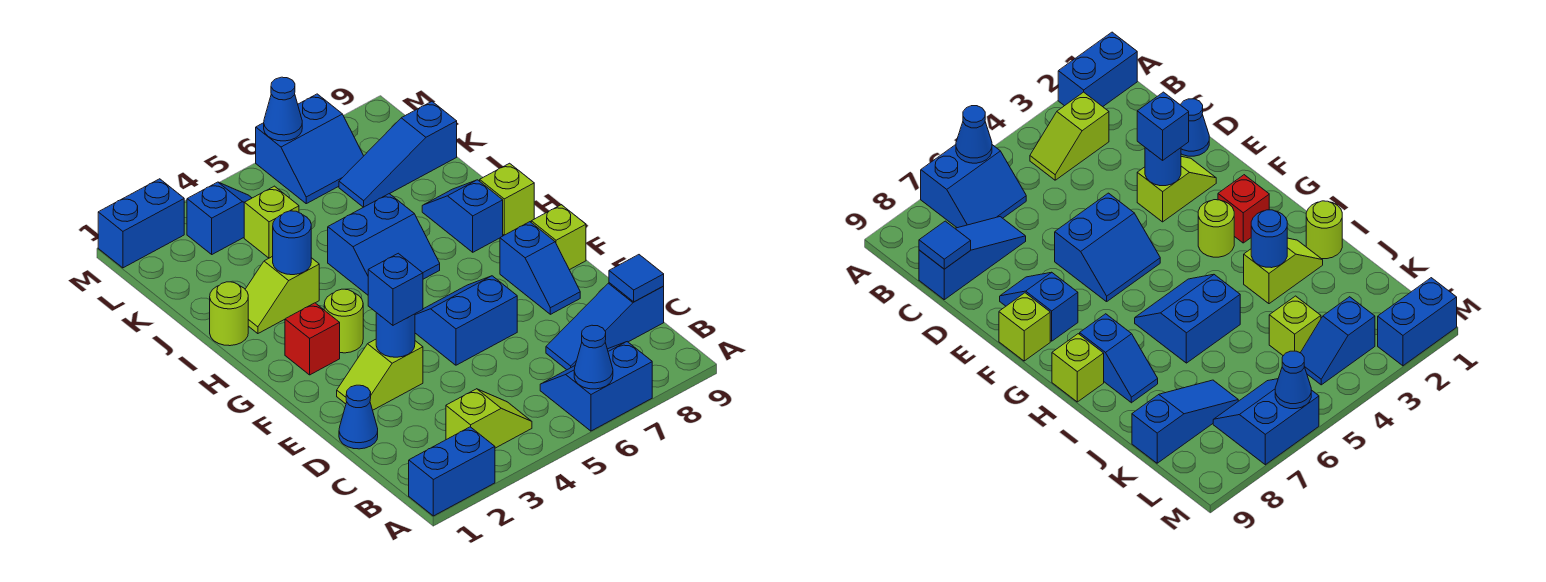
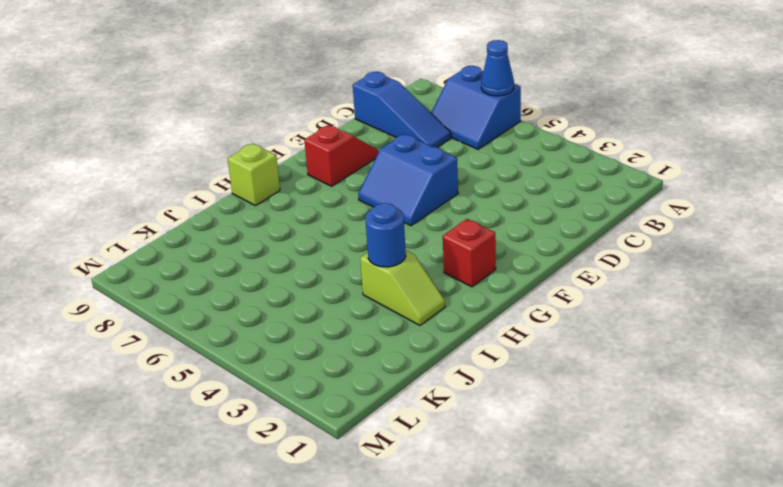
red slope E8:F8 level 1 top F -> blue slope E8:F8 level 1 top F
none -> blue brick A1:A2 level 1
none -> lime slope B3:B4 level 1 top 3
none -> blue cone D1 level 1

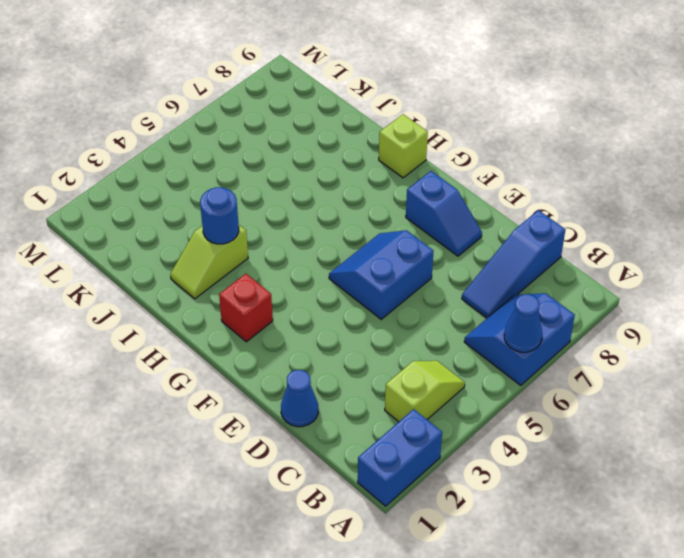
none -> lime slope E2:E3 level 1 top 3
none -> lime brick F9 level 1
none -> lime round brick G3 level 1

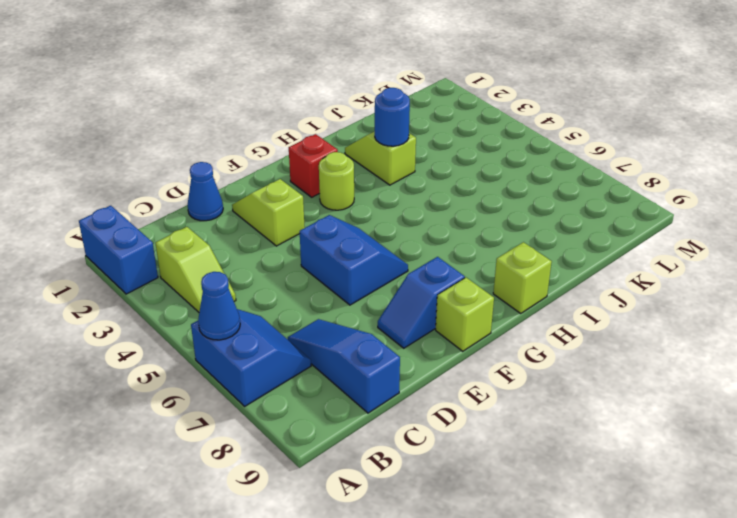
none -> blue slope H5:I6 level 1 top I
none -> blue slope H8:I8 level 1 top H
none -> lime round brick I1 level 1

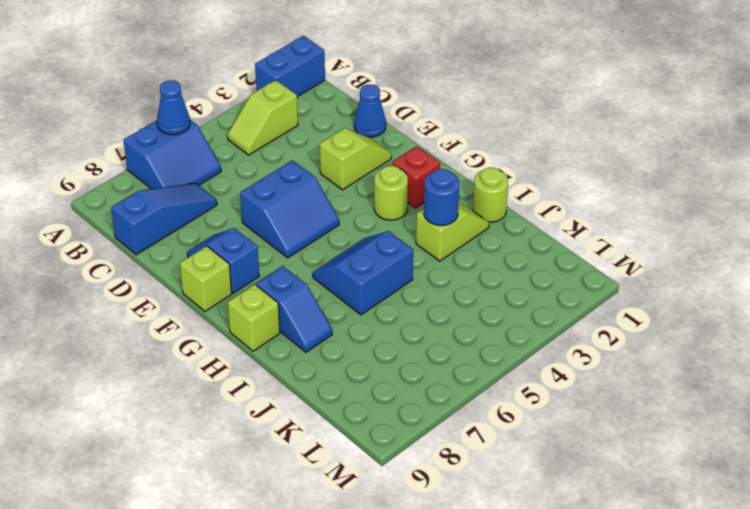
none -> lime brick K4 level 1
none -> blue slope K7:K9 level 1 top 9
none -> blue slope L3:L4 level 1 top 3

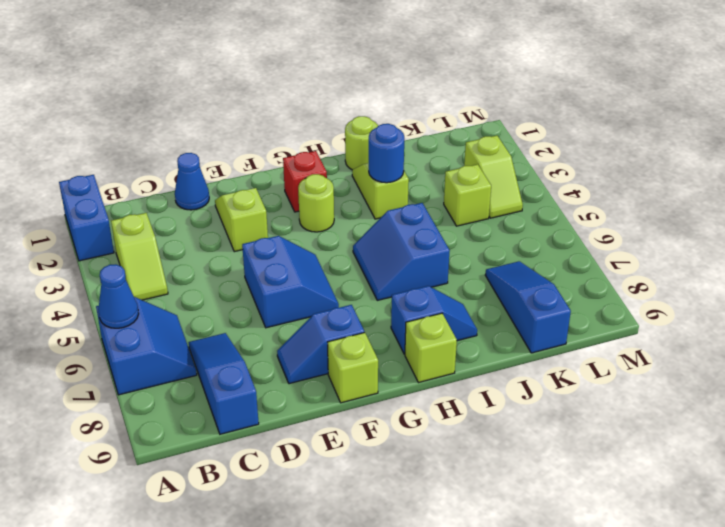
lime slope L3:L4 level 1 top 3 -> blue slope L3:L4 level 1 top 3
none -> blue slope L6:M7 level 1 top M
none -> blue brick M1:M2 level 1
none -> blue tile C9 level 2

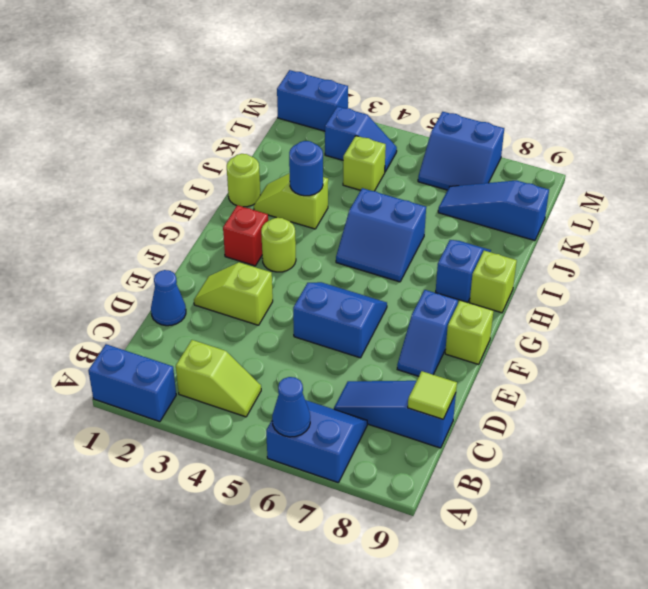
lime tile C9 level 2 -> blue tile C9 level 2
none -> blue round brick E3 level 2
none -> blue cone M6 level 2
none -> blue brick E3 level 3

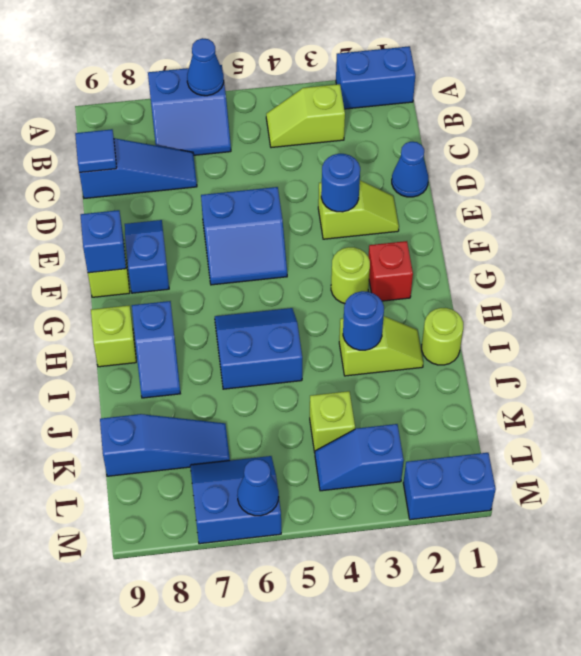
blue brick F9 level 2 -> blue brick E3 level 3

